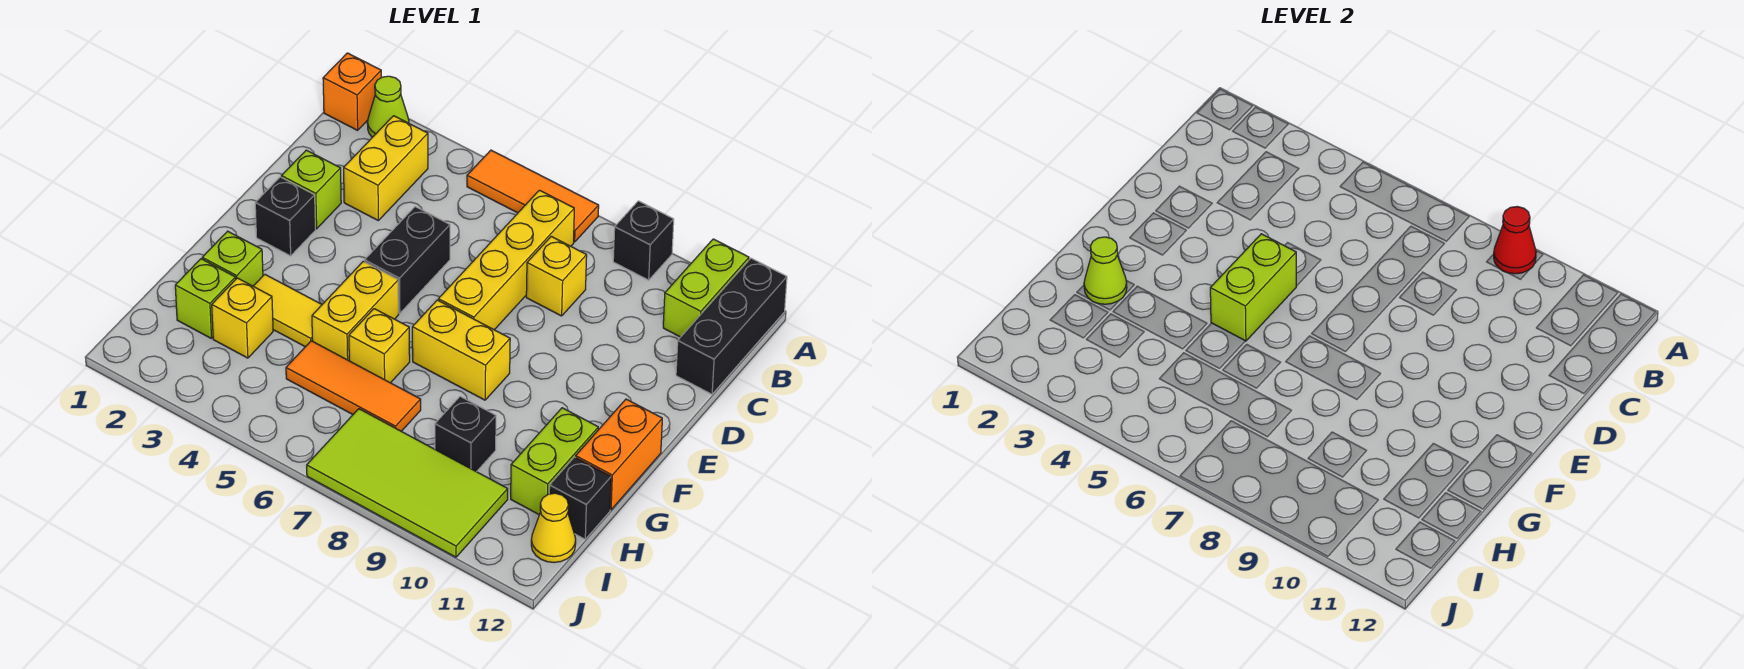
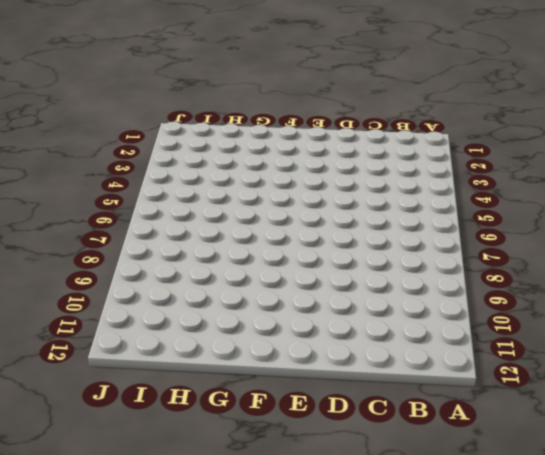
none -> orange brick A1 level 1
none -> lime cone A2 level 1
none -> orange tile A5:A7 level 1

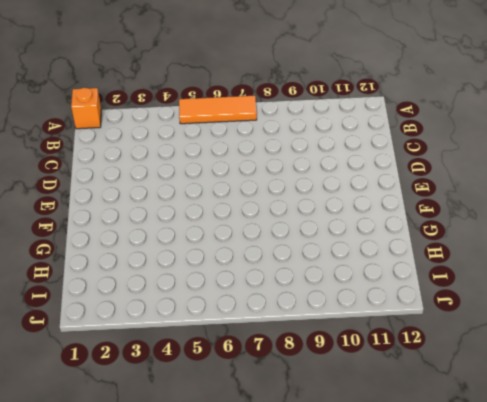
none -> lime cone A2 level 1
none -> black brick A9 level 1
none -> lime brick A11:B11 level 1

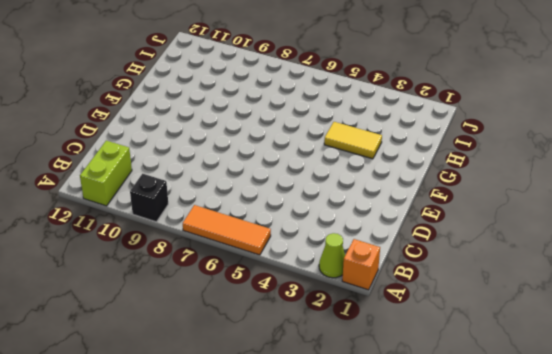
none -> black brick A12:C12 level 1
none -> yellow brick B3:C3 level 1
none -> yellow brick B7:E7 level 1

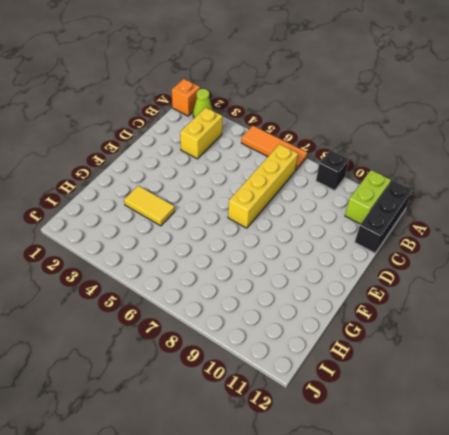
none -> yellow brick C8 level 1
none -> lime brick D2 level 1
none -> black brick D5:E5 level 1

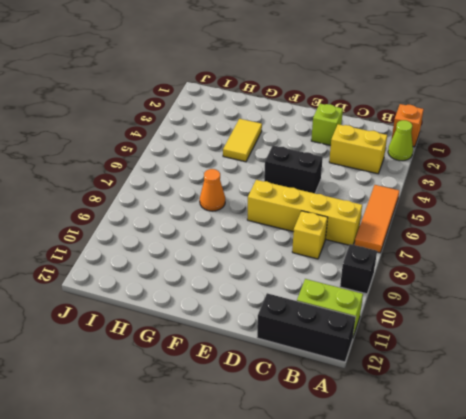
orange cone G7 level 1 -> none
none -> black brick E2 level 1
none -> yellow brick F5:G5 level 1
none -> yellow brick F7:F8 level 1

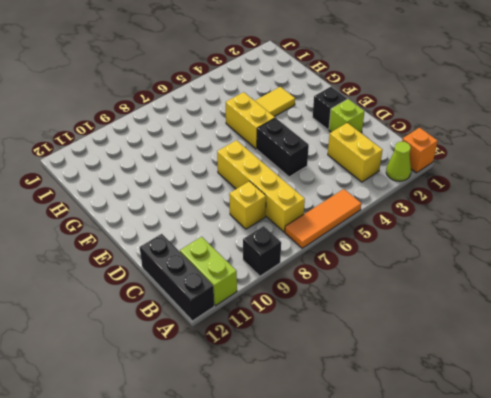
none -> yellow brick F7:F8 level 1
none -> orange brick F12:G12 level 1
none -> lime brick G2 level 1

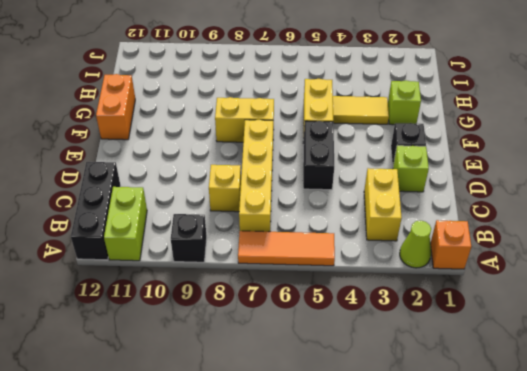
none -> yellow brick G6 level 1
none -> lime brick G11:H11 level 1
none -> lime brick H2 level 1

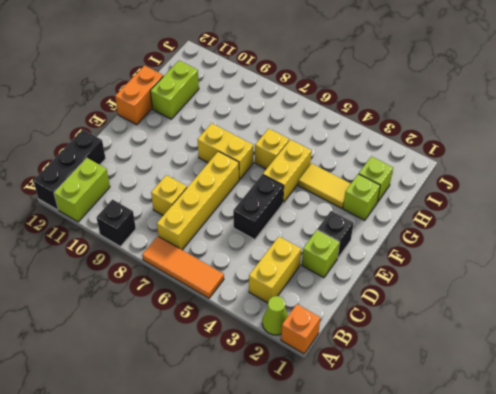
none -> yellow brick H3 level 1
none -> orange tile H5:H7 level 1
none -> black brick H9 level 1

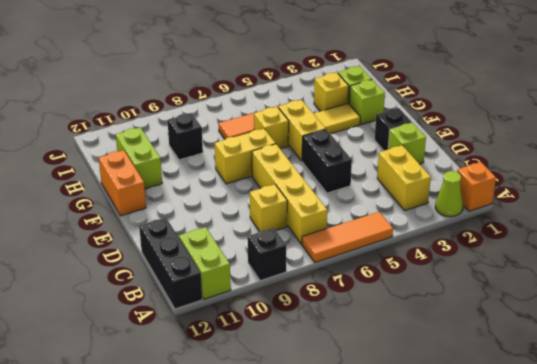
none -> black brick H12 level 1
none -> lime tile I7:J10 level 1
none -> yellow cone I12 level 1

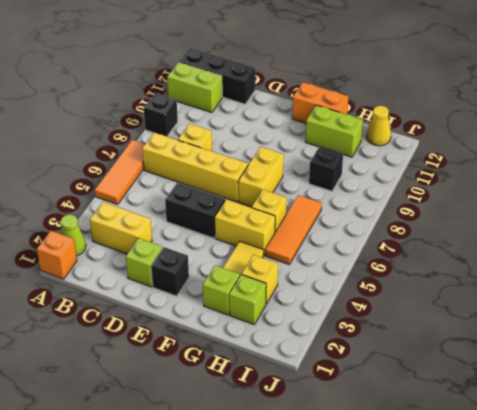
none -> black brick H12 level 1
none -> lime tile I7:J10 level 1
none -> red cone A9 level 2

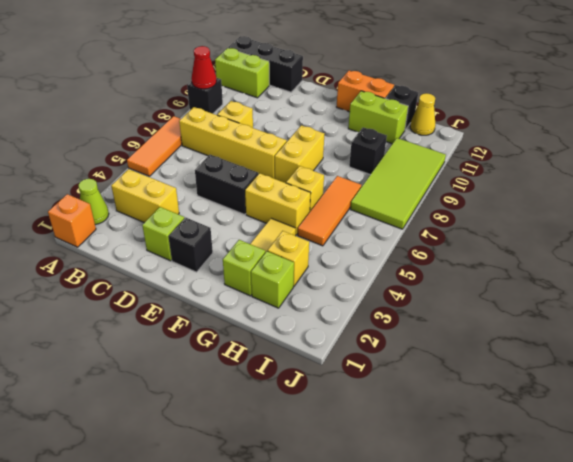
none -> lime brick E5:F5 level 2
none -> lime cone G2 level 2

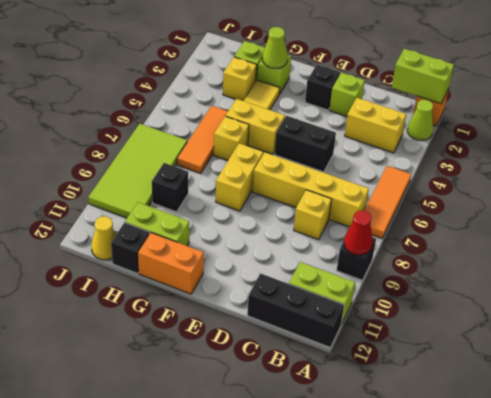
lime brick A1:B1 level 2 -> lime brick E5:F5 level 2

